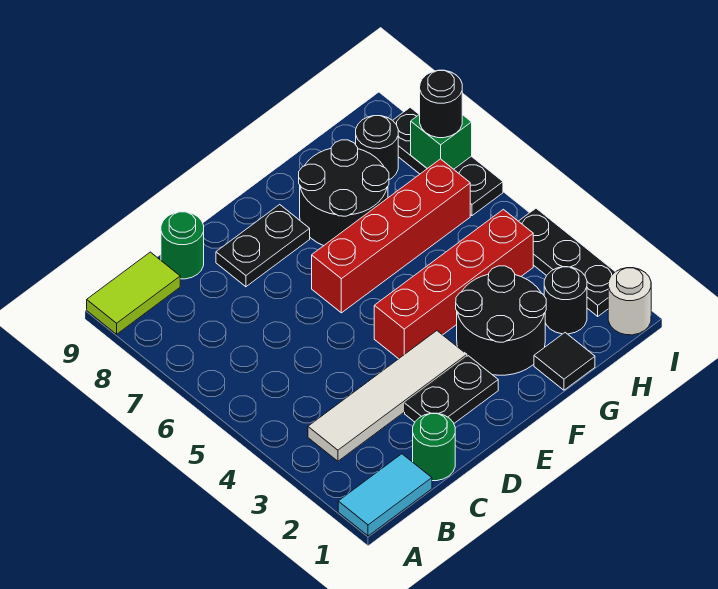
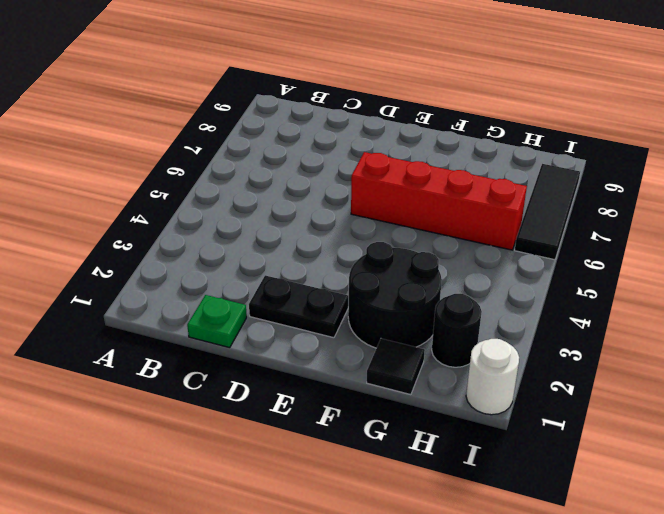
green plate C1 level 1 -> green round brick C1 level 1
black tile I6:I8 level 1 -> black plate I6:I8 level 1
none -> cyan tile A1:B1 level 1
none -> lime tile A9:B9 level 1
none -> white tile B3:E3 level 1

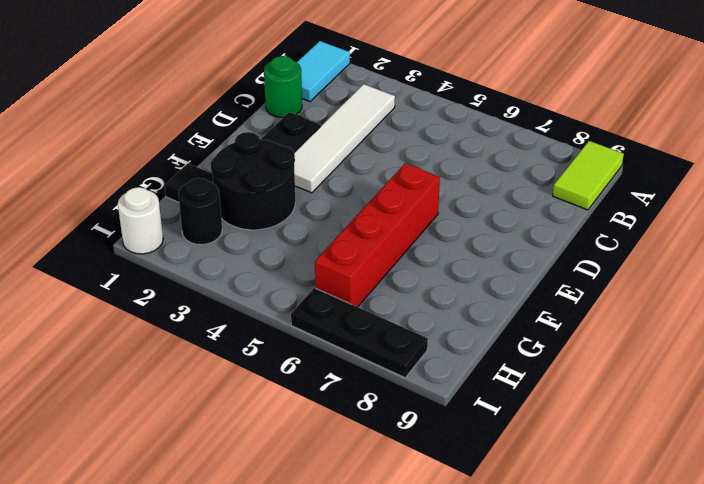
none -> green round brick C9 level 1
none -> black plate D8:E8 level 1
none -> red brick E4:H4 level 1

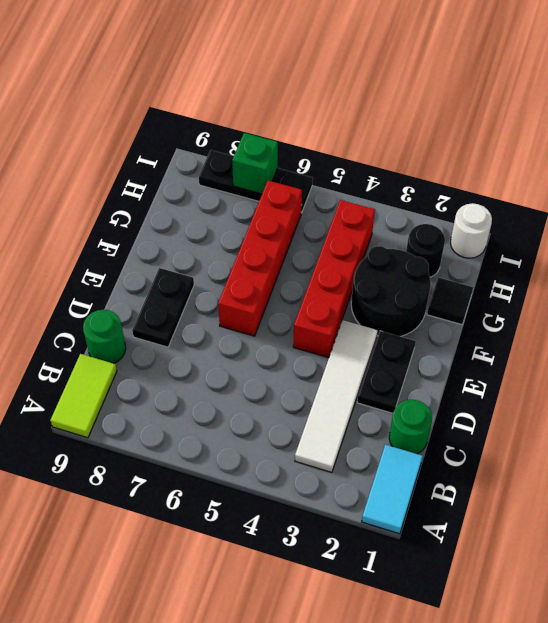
none -> black round brick F7:G8 level 1
none -> black round brick H8 level 1
none -> black plate I2:I4 level 1

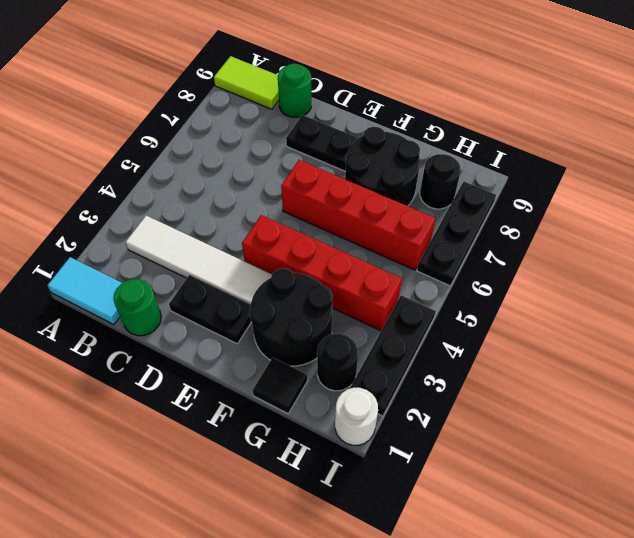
none -> green brick I7 level 2
none -> black round brick I7 level 3

